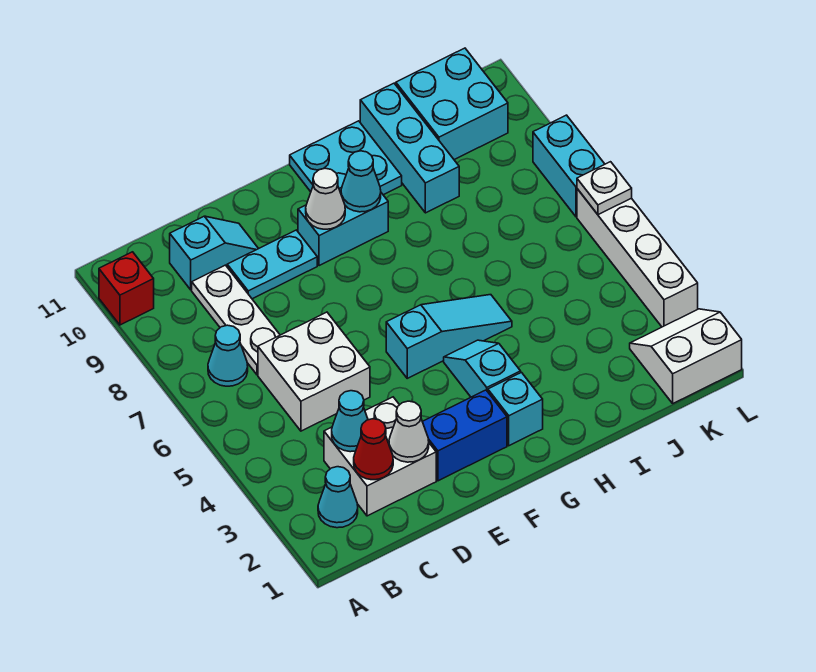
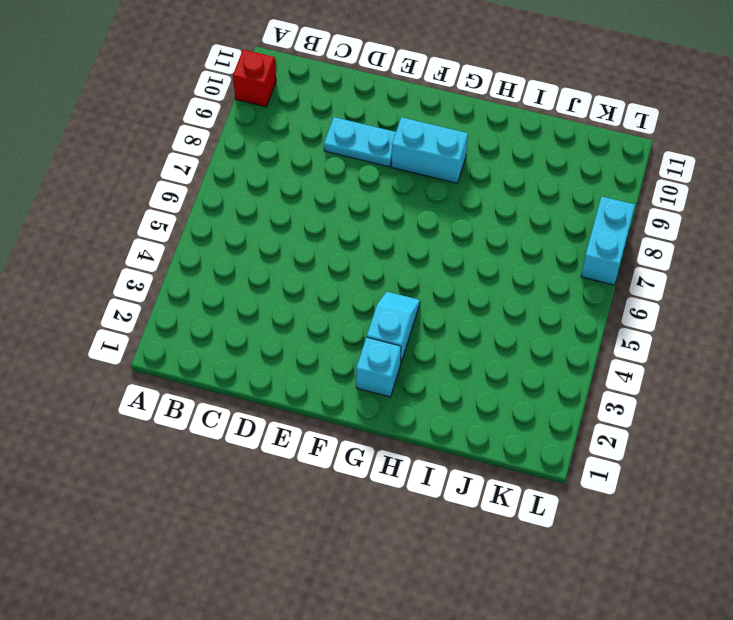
none -> cyan cone B2 level 1
none -> cyan cone B7 level 1
none -> white brick C2:D3 level 1

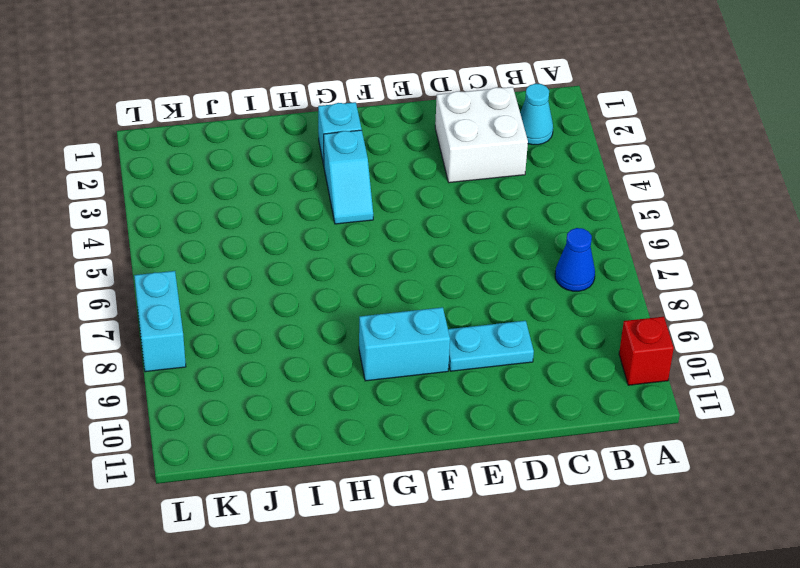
blue cone B7 level 1 -> cyan cone B7 level 1
none -> white brick C5:D6 level 1
none -> white plate C7:C9 level 1
none -> cyan slope C10:D10 level 1 top C

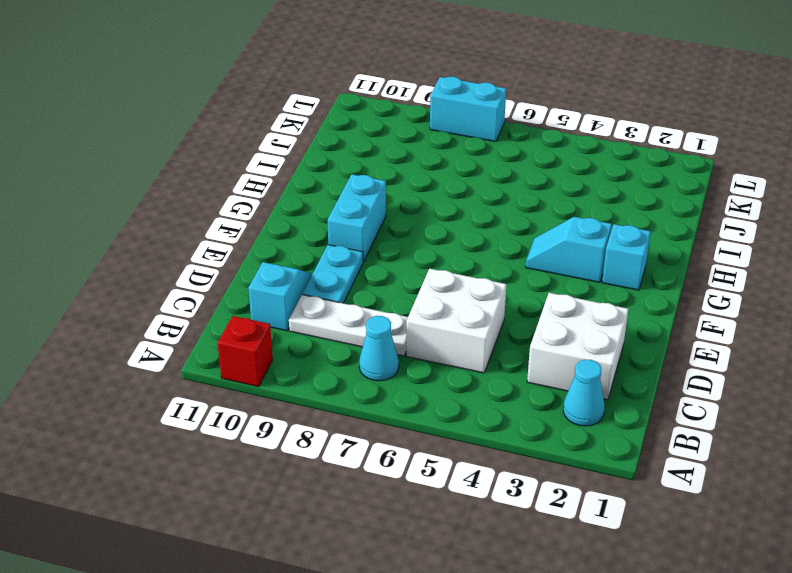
none -> blue brick E2:F2 level 1
none -> cyan slope F5:H5 level 1 top F
none -> cyan plate G10:H11 level 1

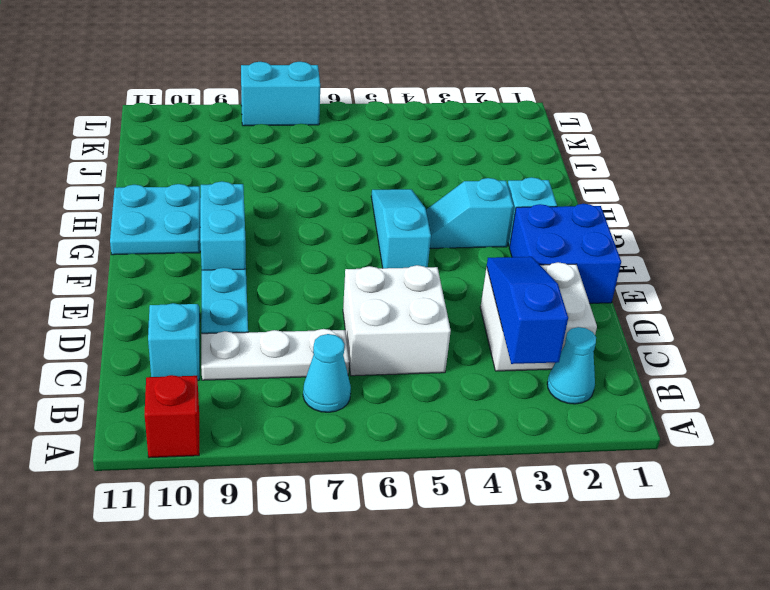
blue slope B3:D3 level 2 top B -> cyan cone C3 level 2
blue brick E1:F2 level 1 -> blue brick E2:F2 level 1
none -> cyan brick I9:I11 level 1
none -> cyan brick J10:K11 level 1
none -> white slope K1:L2 level 1 top 1

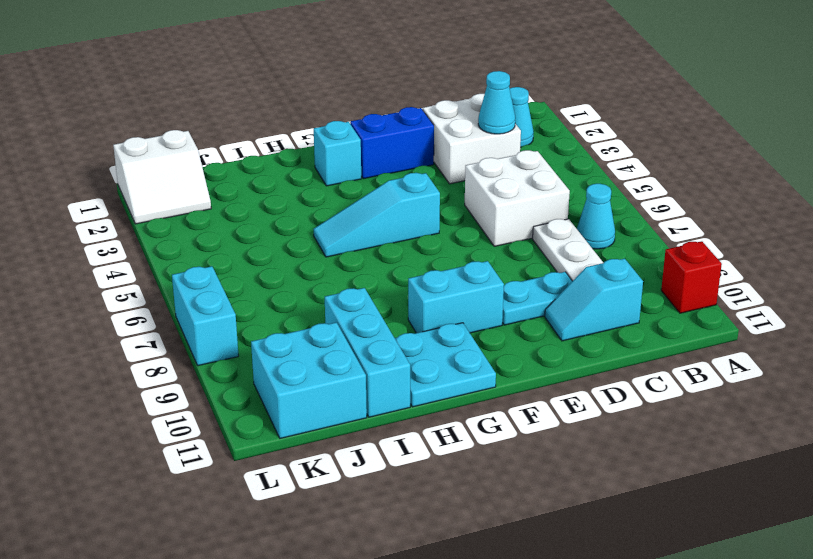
none -> cyan slope G3:G4 level 1 top 3
none -> white brick L3:L6 level 1
none -> red cone C2 level 2

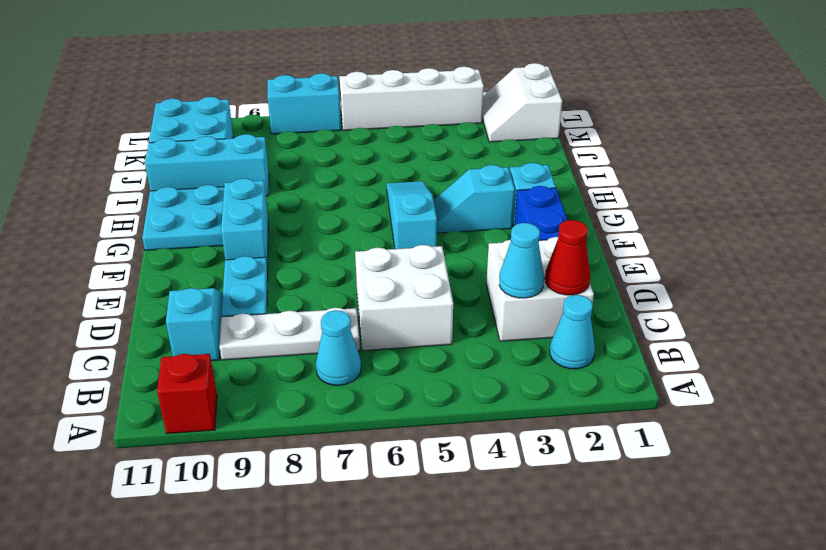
none -> white cone D2 level 2
none -> white cone F9 level 2
none -> cyan cone G9 level 2

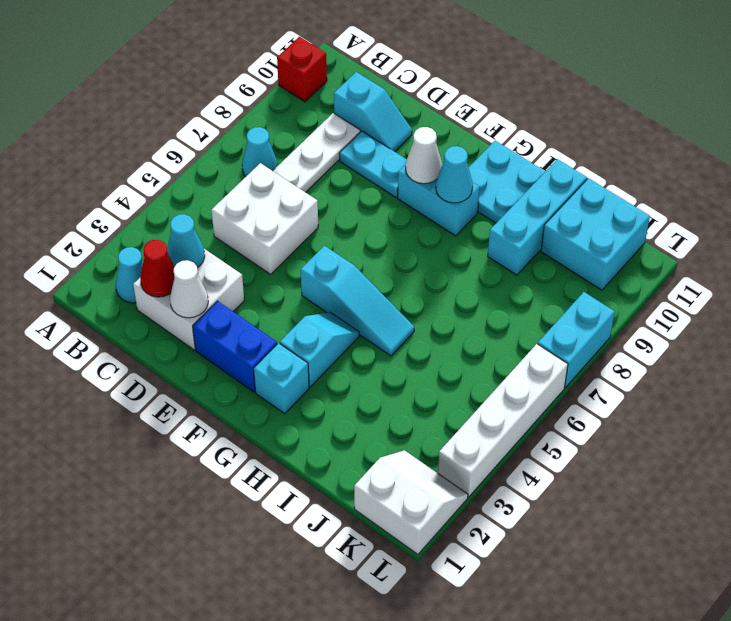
none -> white plate L6 level 2

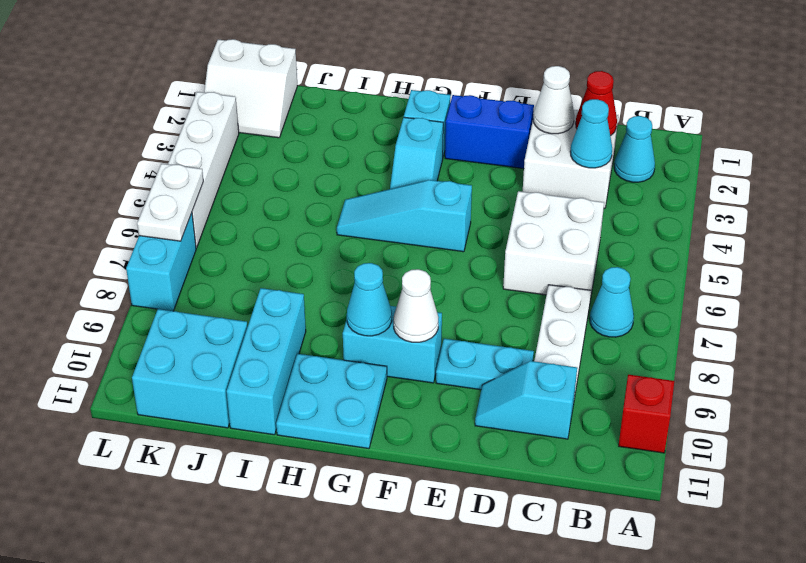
white plate L6:L7 level 2 -> white plate L6 level 2

